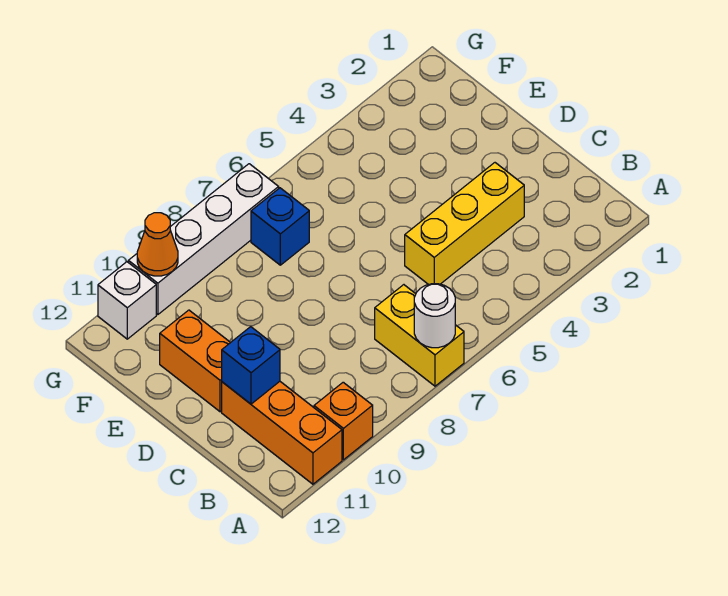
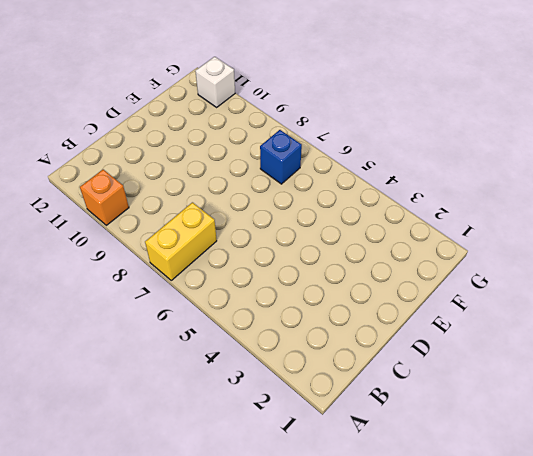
none -> orange brick A11:C11 level 1
none -> yellow brick C3:C5 level 1

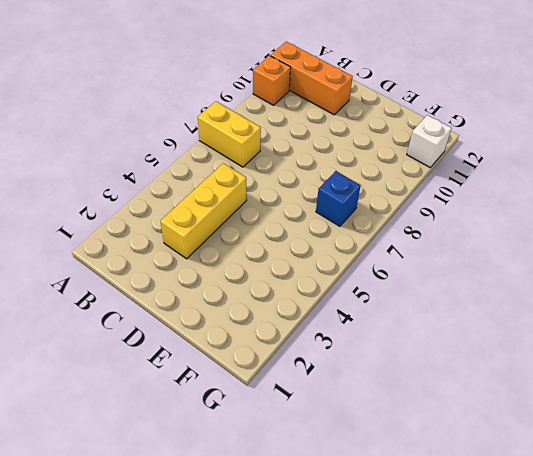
none -> orange brick D11:E11 level 1
none -> white brick G7:G10 level 1

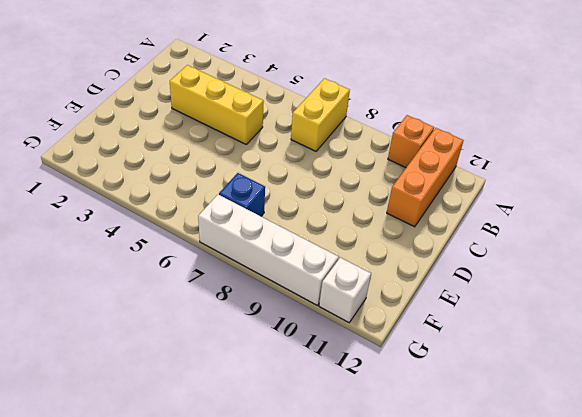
none -> orange brick D11:E11 level 1
none -> white round brick A7 level 2

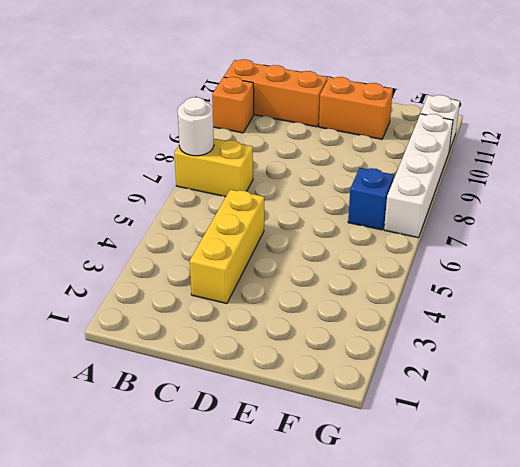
none -> blue brick C11 level 2
none -> orange cone G10 level 2

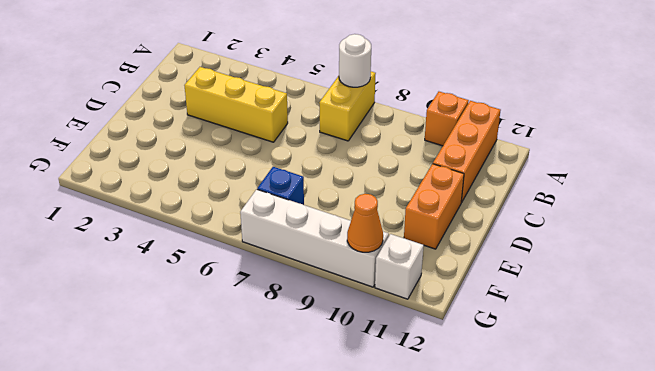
none -> blue brick C11 level 2

